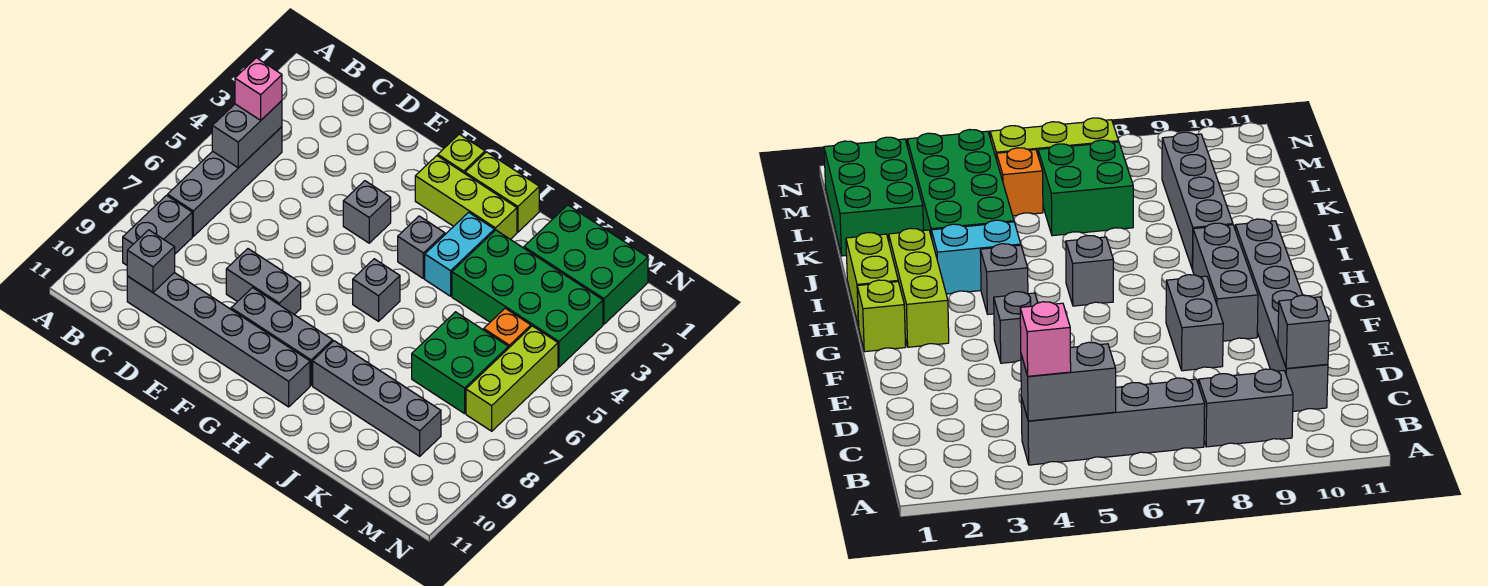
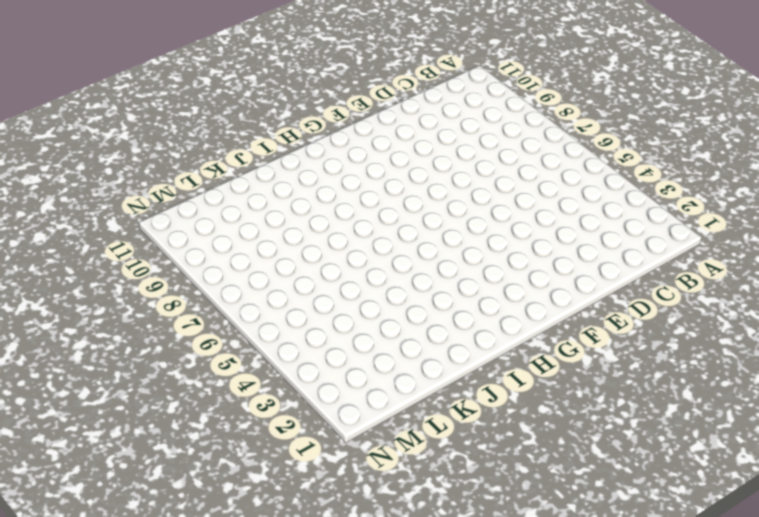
none -> grey brick B4:B7 level 1
none -> grey brick B8:B9 level 1
none -> grey brick C10:H10 level 1

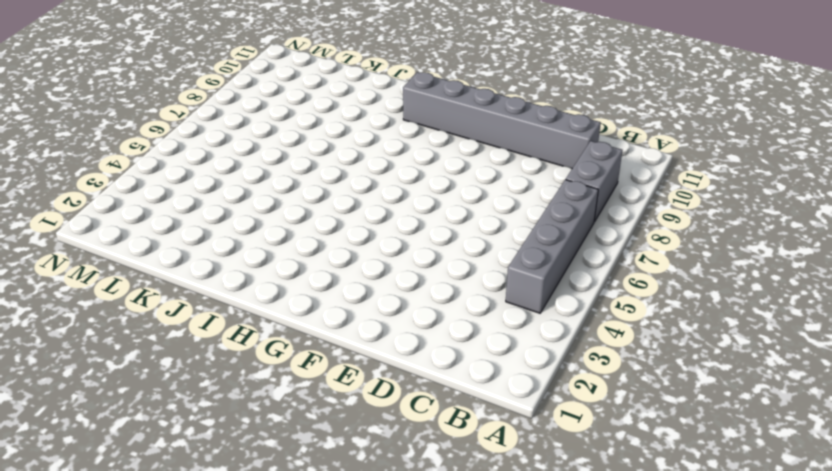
none -> grey brick E8:F8 level 1
none -> grey brick F4 level 1
none -> grey brick F9:H9 level 1

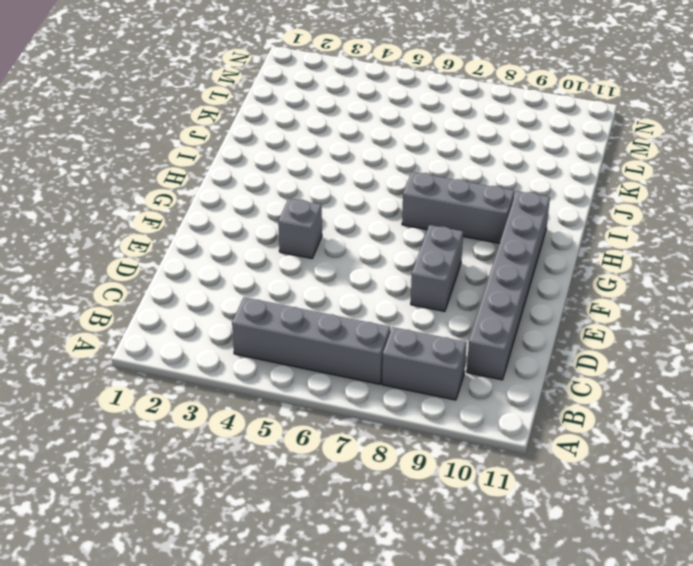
grey brick H7:H9 level 1 -> grey brick F9:H9 level 1
none -> lime brick G1 level 1
none -> lime brick G2:I2 level 1
none -> lime brick H1:I1 level 1

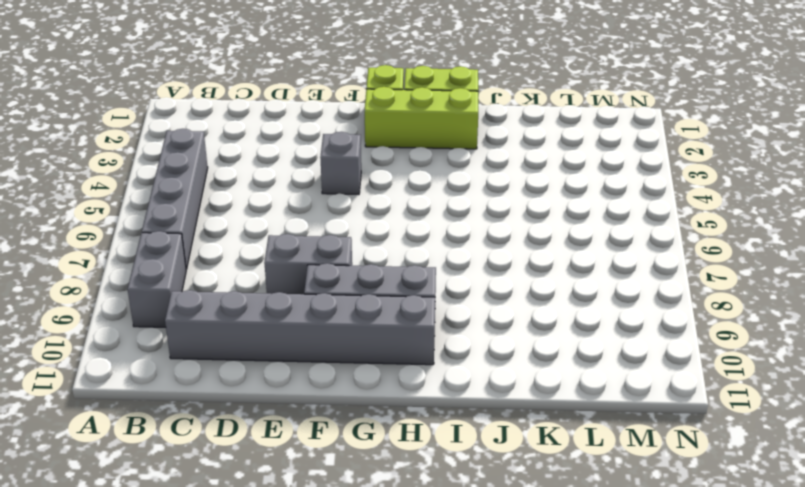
none -> grey brick H4 level 1
none -> grey brick H6 level 1
none -> cyan brick I3:I4 level 1

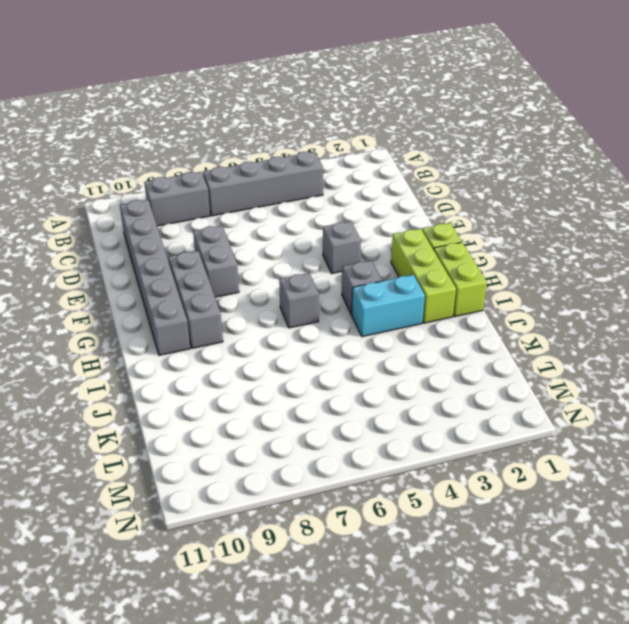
none -> grey brick I9:L9 level 1
none -> green brick J3:M4 level 1
none -> green brick K1:M2 level 1

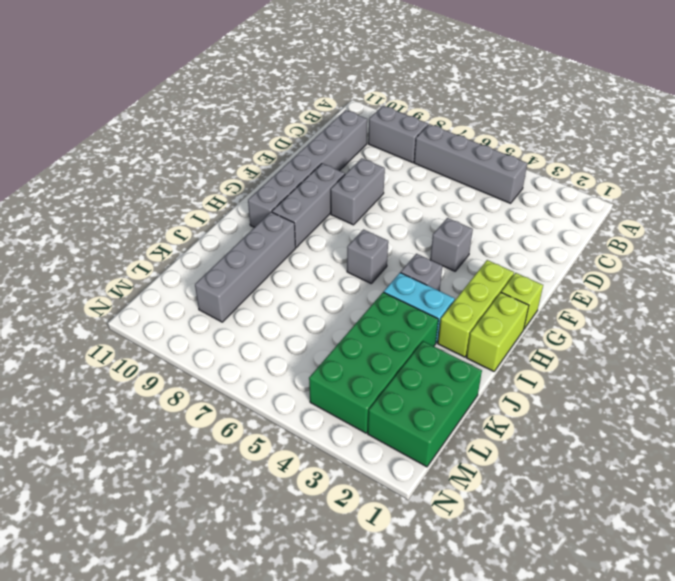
none -> green brick K6:L7 level 1
none -> orange brick L5 level 1
none -> lime brick M5:M7 level 1

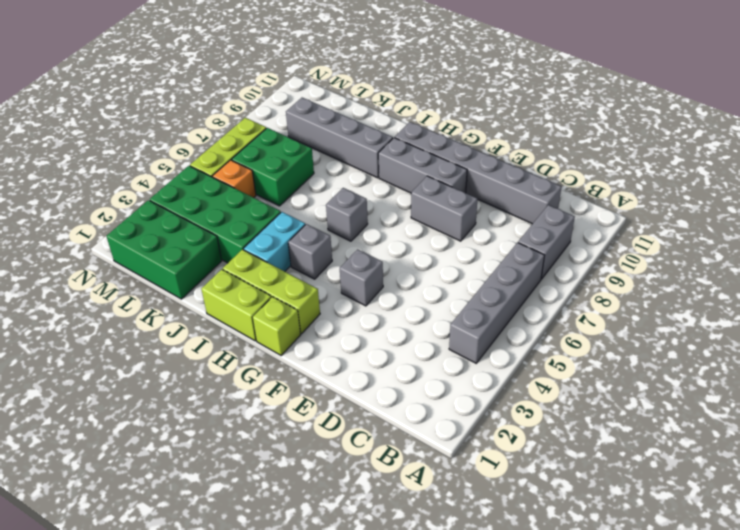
none -> grey brick B4:B5 level 2
none -> grey brick C10 level 2
none -> pink brick B4 level 3

